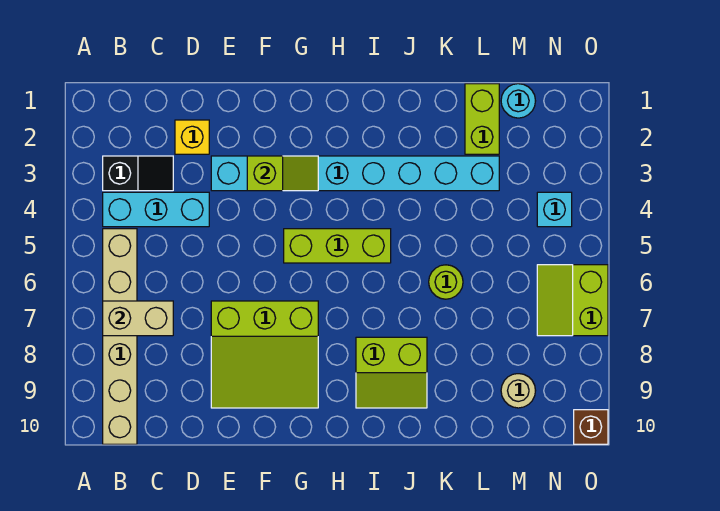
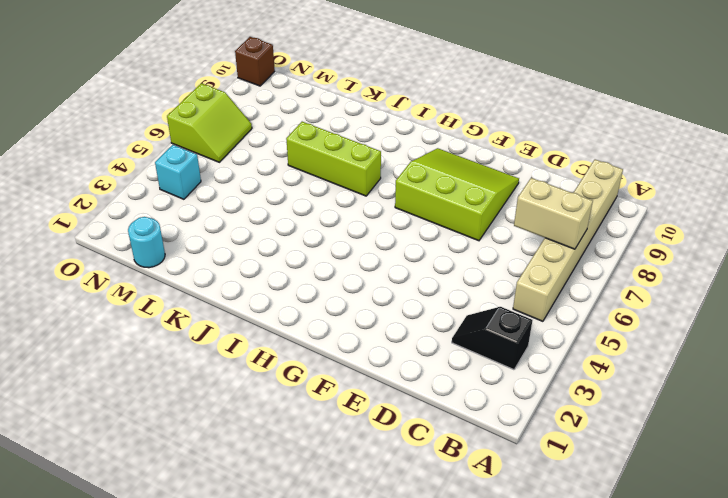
lime brick I7:K7 level 1 -> lime brick G5:I5 level 1
none -> cyan brick B4:D4 level 1
none -> yellow brick D2 level 1
none -> cyan brick E3:L3 level 1

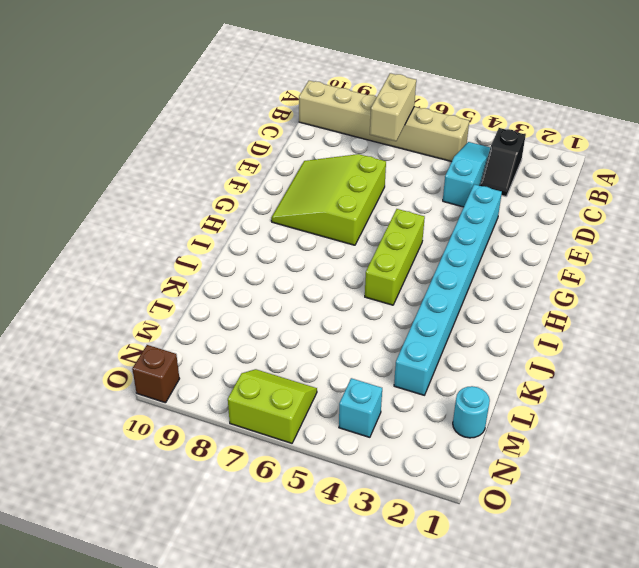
cyan slope B4:D4 level 1 top D -> cyan brick B4:D4 level 1
none -> yellow brick D2 level 1
none -> lime slope I8:J9 level 1 top 8
none -> lime round brick K6 level 1

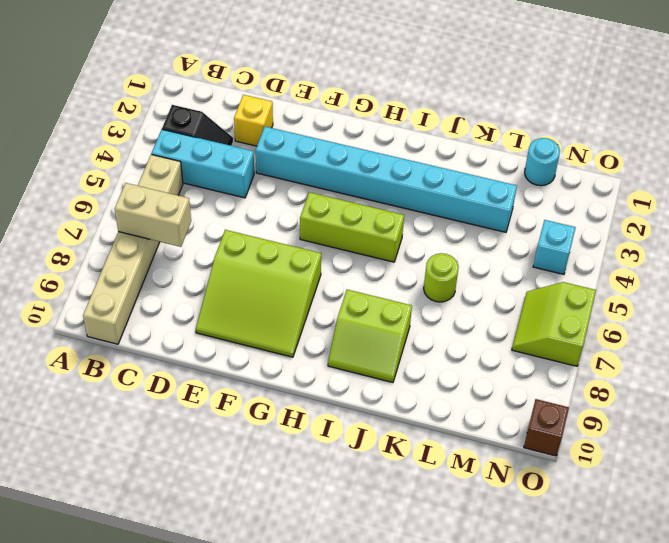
none -> lime brick L1:L2 level 1
none -> tan round brick M9 level 1
none -> lime slope F3:G3 level 2 top F

